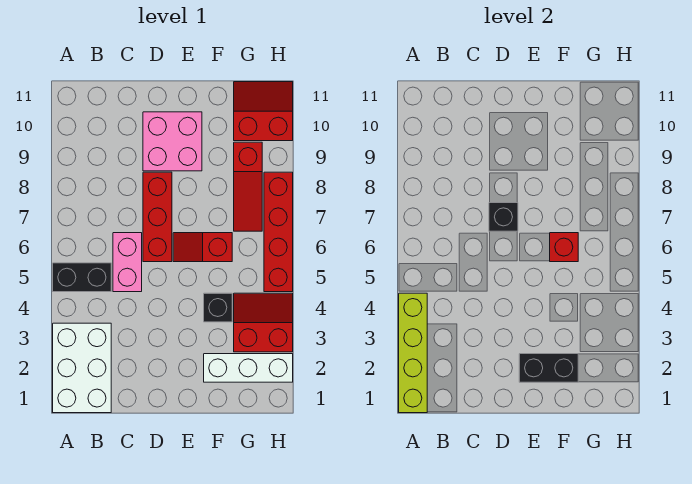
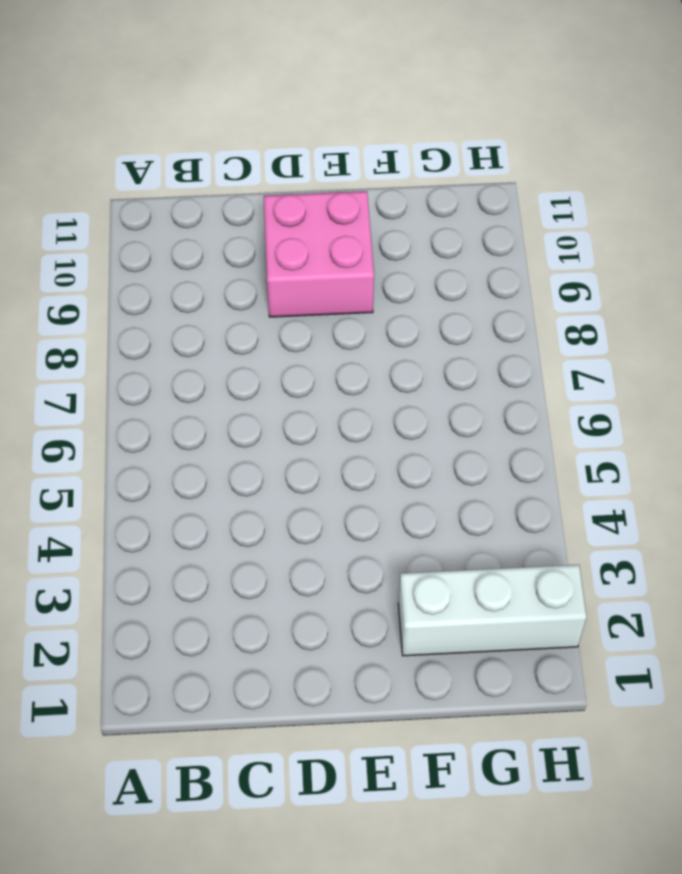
none -> white brick A1:B3 level 1
none -> black brick A5:B5 level 1
none -> pink brick C5:C6 level 1

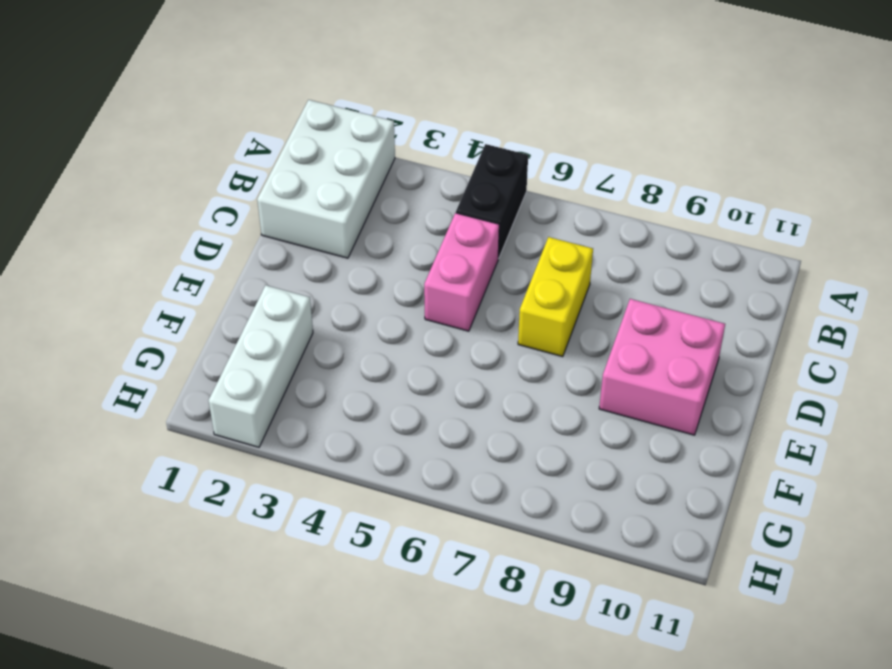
white brick A1:C2 level 1 -> white brick A1:B3 level 1
pink brick C5:D5 level 1 -> pink brick C5:C6 level 1
yellow brick C7:D7 level 1 -> red brick D6:D8 level 1
none -> red slope E6:F6 level 1 top F
none -> black brick F4 level 1
none -> red slope G3:H4 level 1 top 3

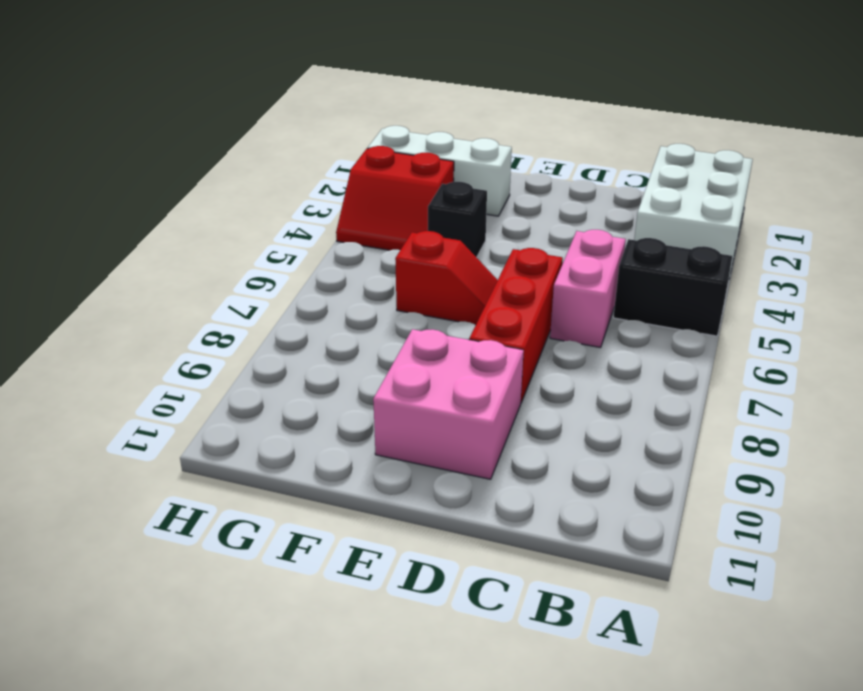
none -> red slope G7:G9 level 1 top 9
none -> red slope G10:H11 level 1 top 10
none -> red brick H5:H8 level 1

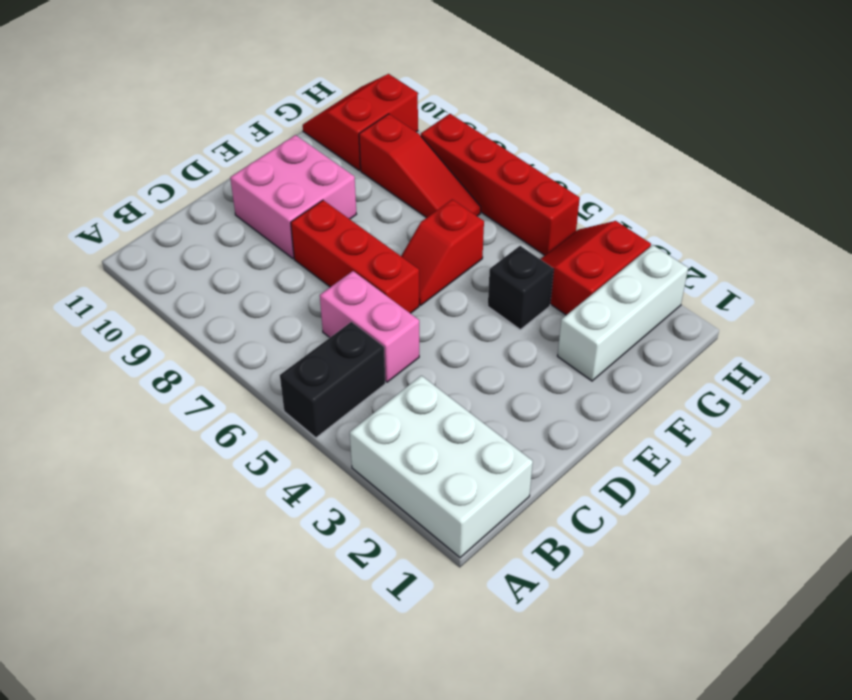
none -> lime brick A1:A4 level 2
none -> black brick D7 level 2
none -> black brick E2:F2 level 2

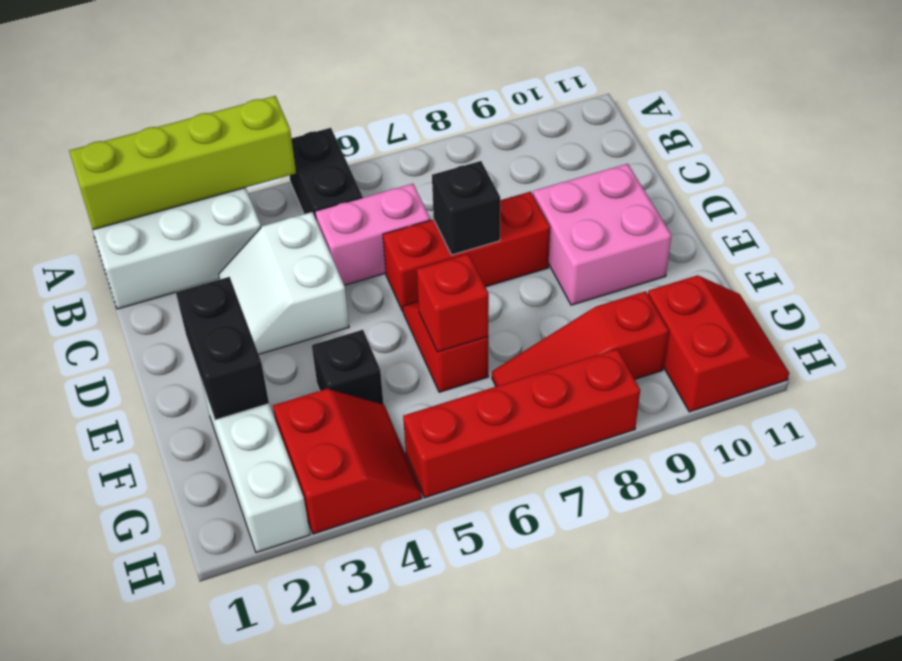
white slope C3:D4 level 1 top 4 -> none

